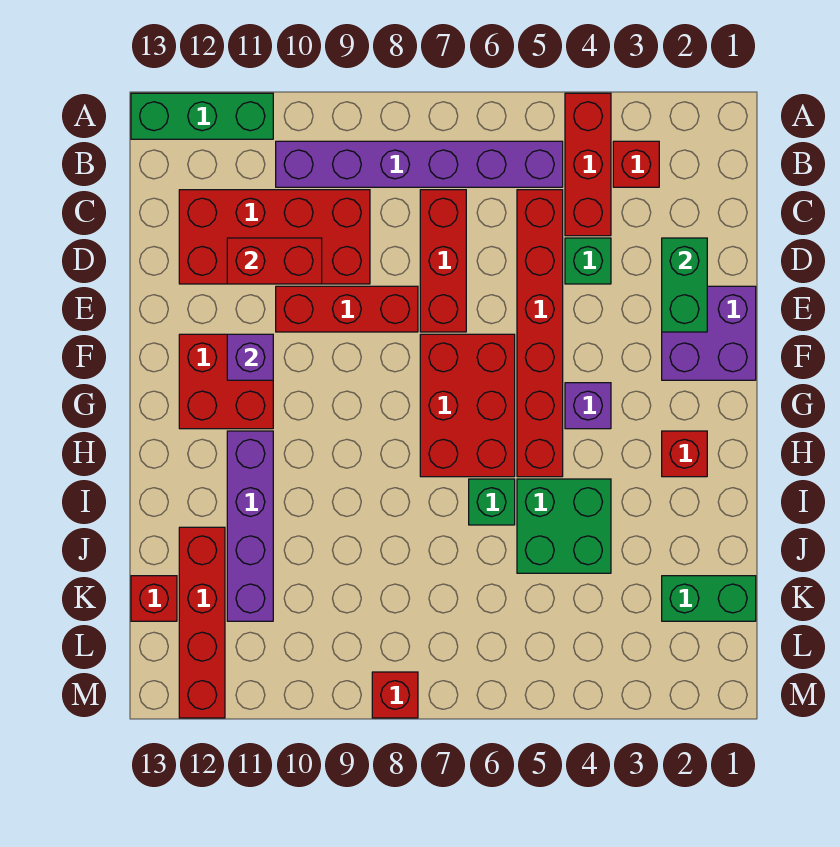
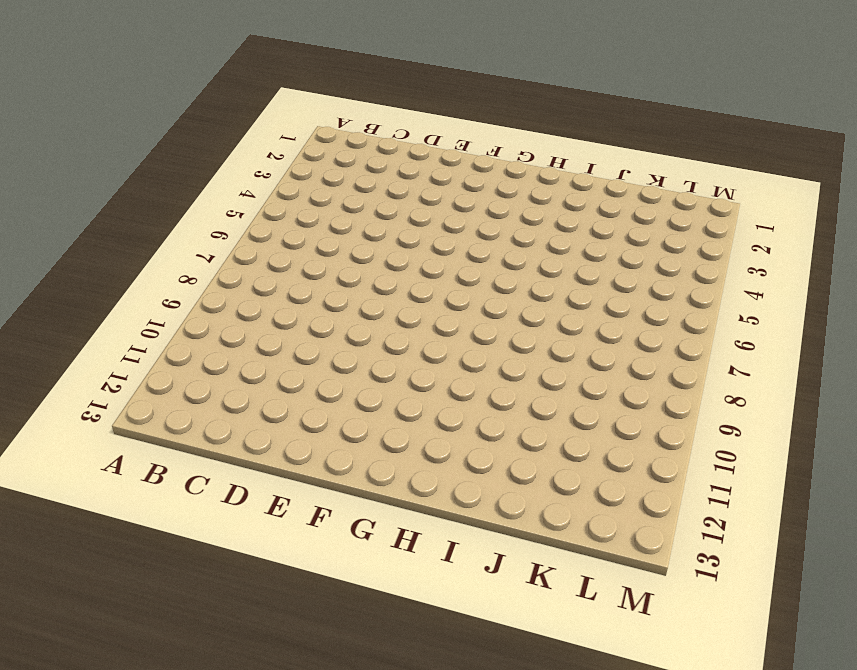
none -> red brick A4:C4 level 1
none -> green brick A11:A13 level 1
none -> red brick B3 level 1

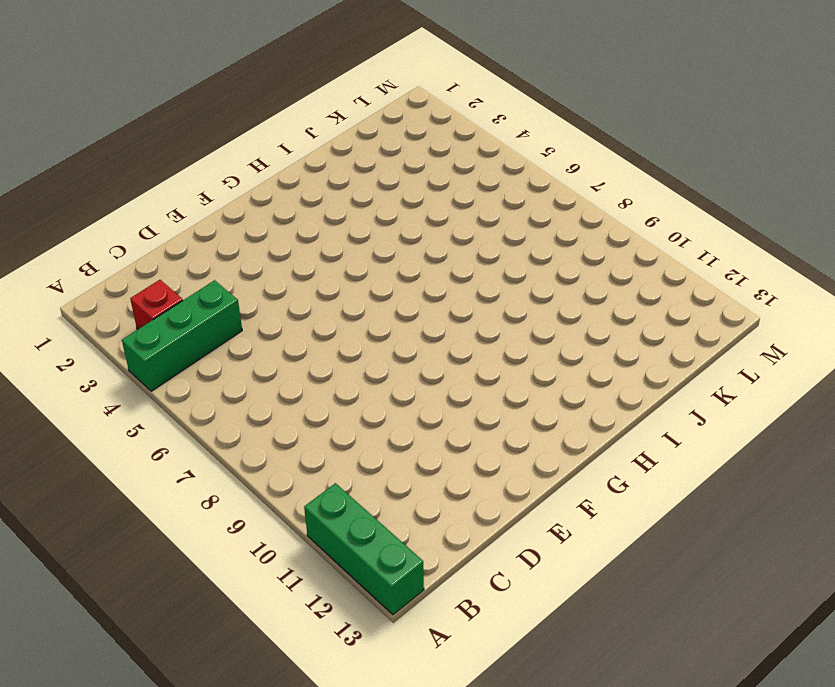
green brick A4:C4 level 1 -> red brick A4:C4 level 1
none -> purple brick B5:B10 level 1
none -> red brick C5:H5 level 1
none -> red brick C7:E7 level 1

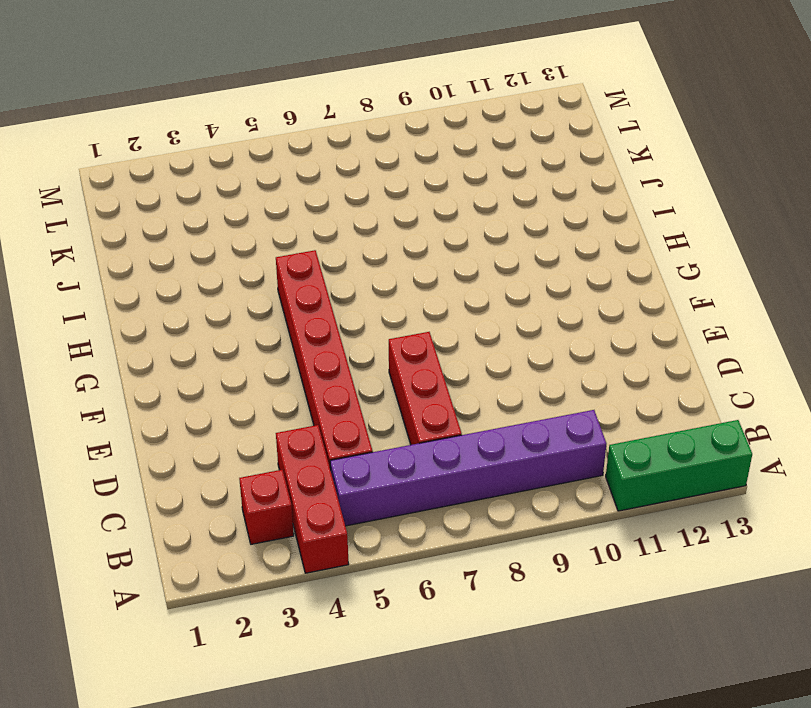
none -> red brick C9:D12 level 1
none -> green brick D4 level 1
none -> purple brick E1:F2 level 1

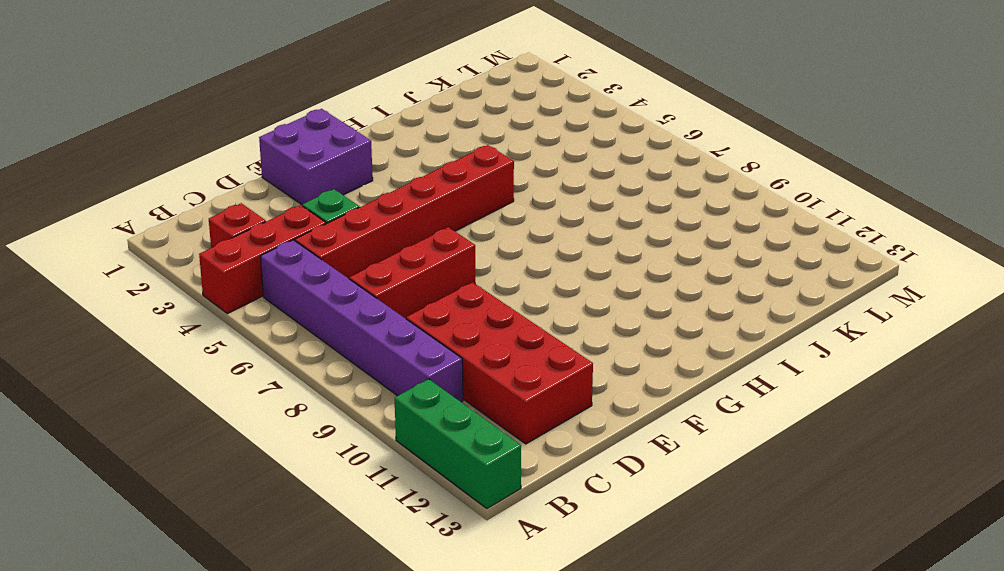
none -> red brick E8:E10 level 1
none -> red brick F6:H7 level 1
none -> red brick F11:G12 level 1

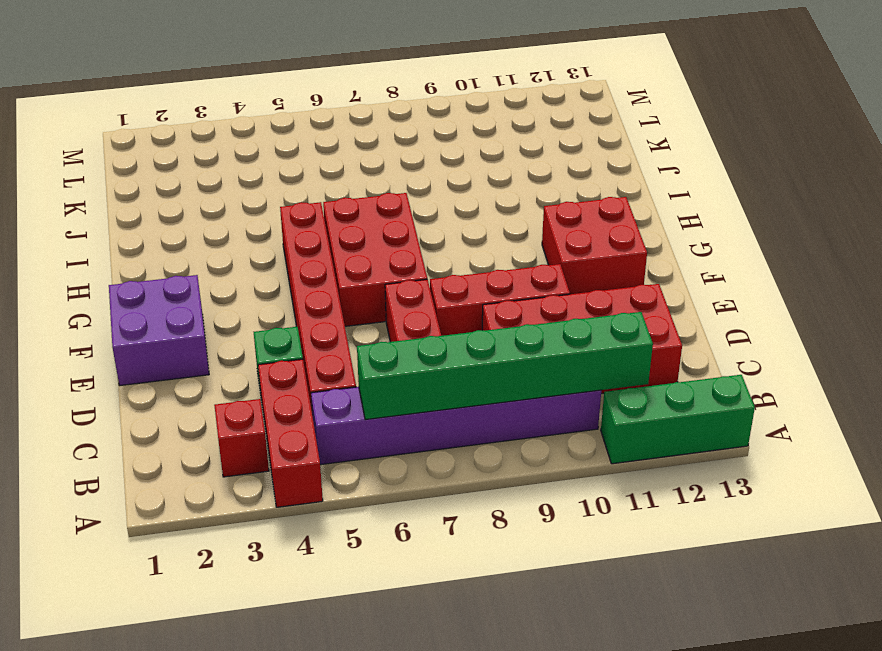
green brick B6:B11 level 2 -> none
none -> purple brick G4 level 1
none -> red brick H2 level 1
none -> purple brick H11:K11 level 1

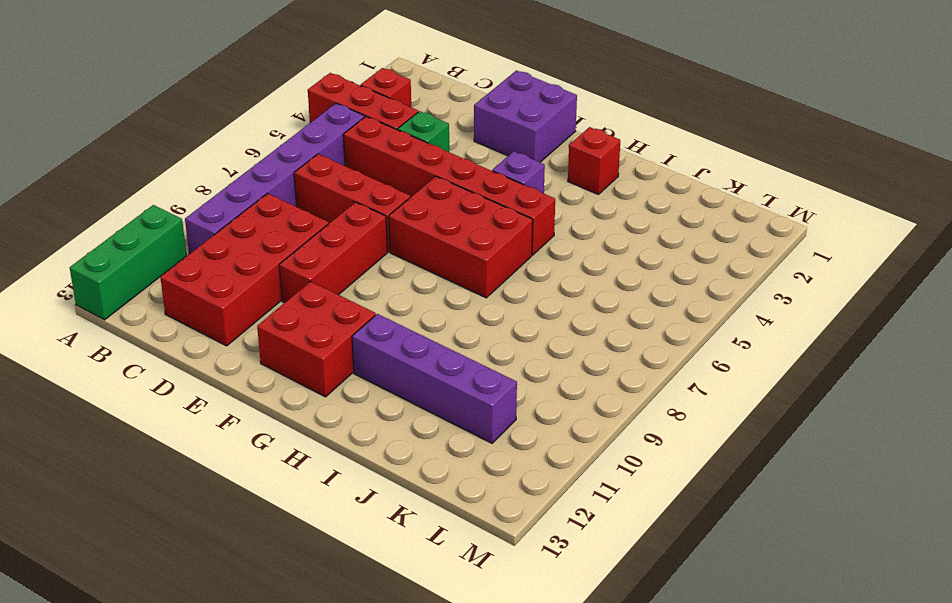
none -> green brick I4:J5 level 1
none -> green brick I6 level 1
none -> red brick J12:M12 level 1

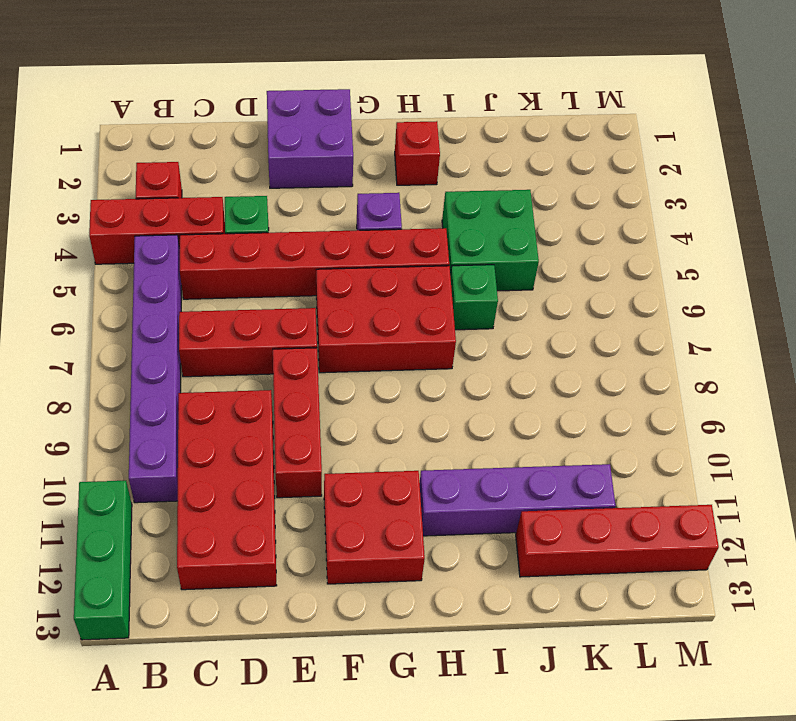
none -> green brick K1:K2 level 1
none -> red brick K13 level 1
none -> red brick M8 level 1

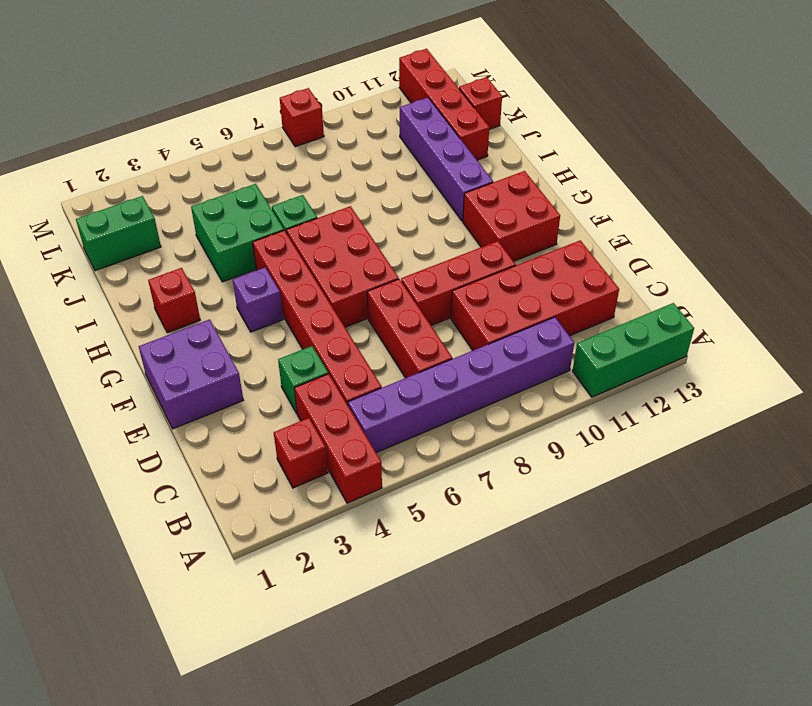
none -> green brick D2:E2 level 2
none -> red brick D10:D11 level 2
none -> purple brick F11 level 2

